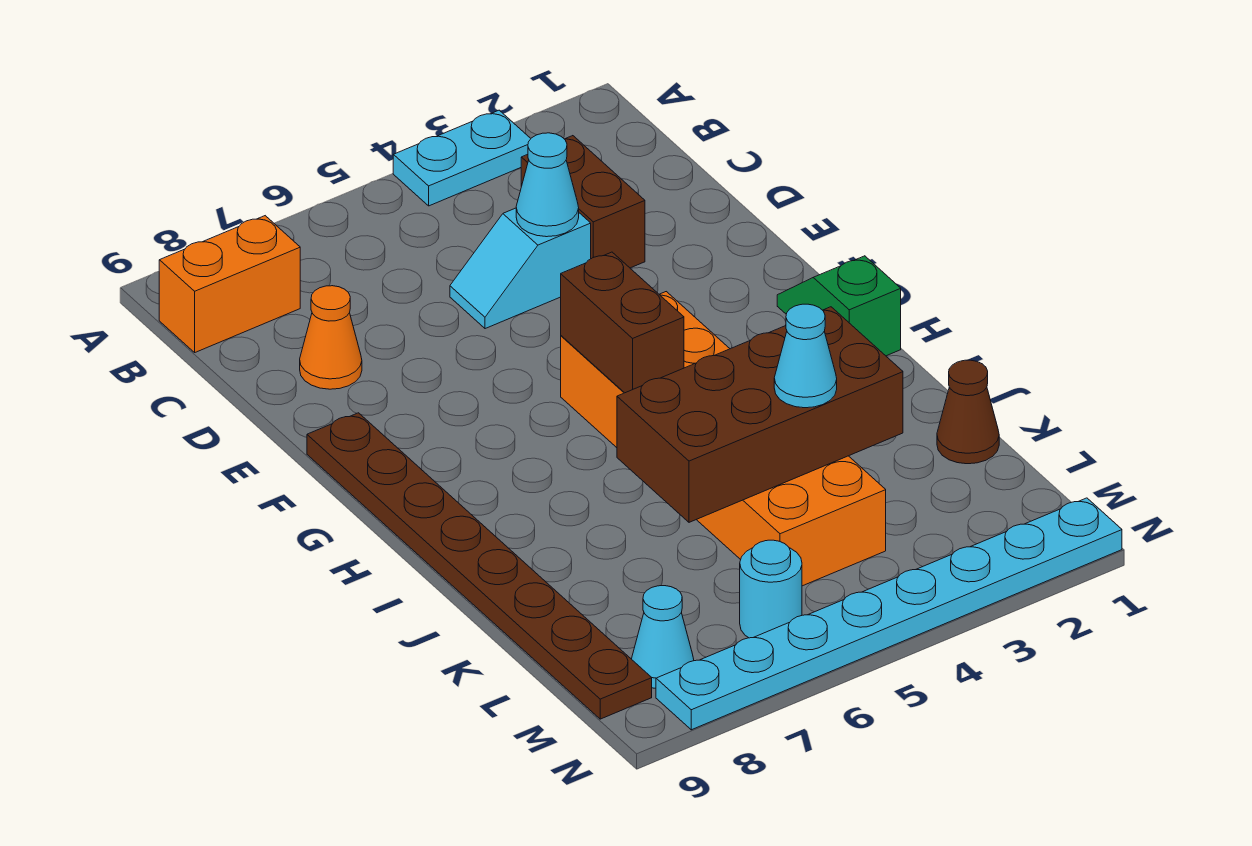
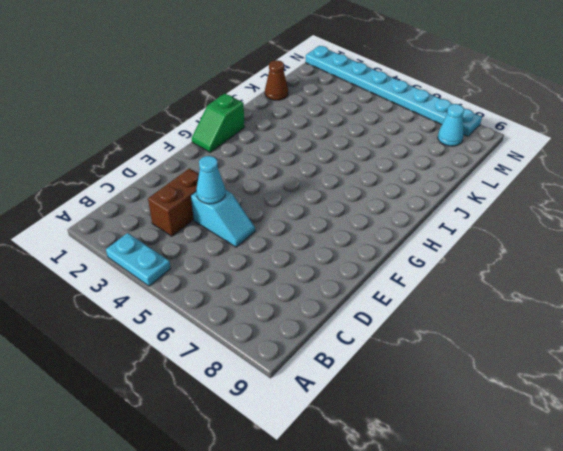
none -> orange brick B8:B9 level 1
none -> orange cone D8 level 1
none -> brown plate F9:M9 level 1

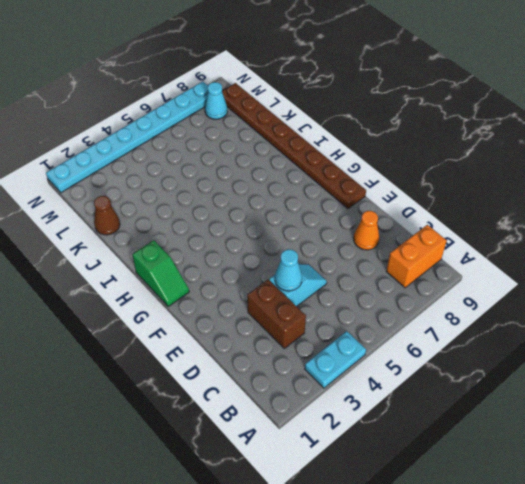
none -> orange brick G4:L5 level 1
none -> cyan round brick M6 level 1
none -> brown brick G5:H5 level 2

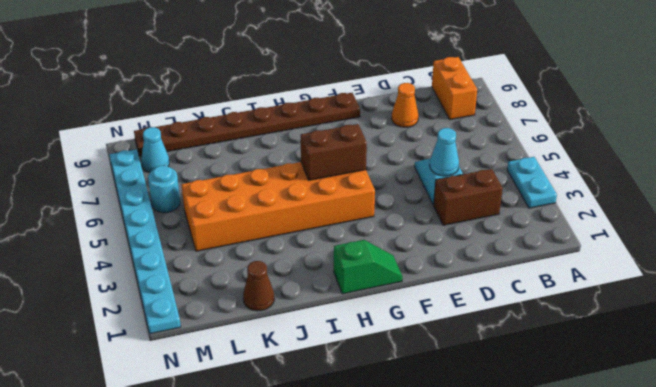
none -> brown brick J3:K6 level 2
none -> cyan cone K4 level 3

